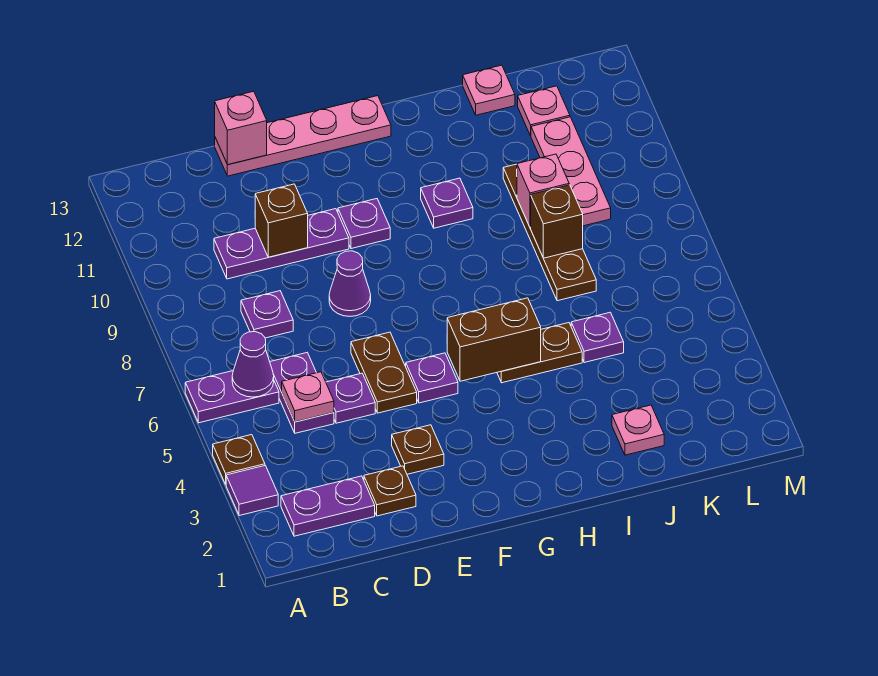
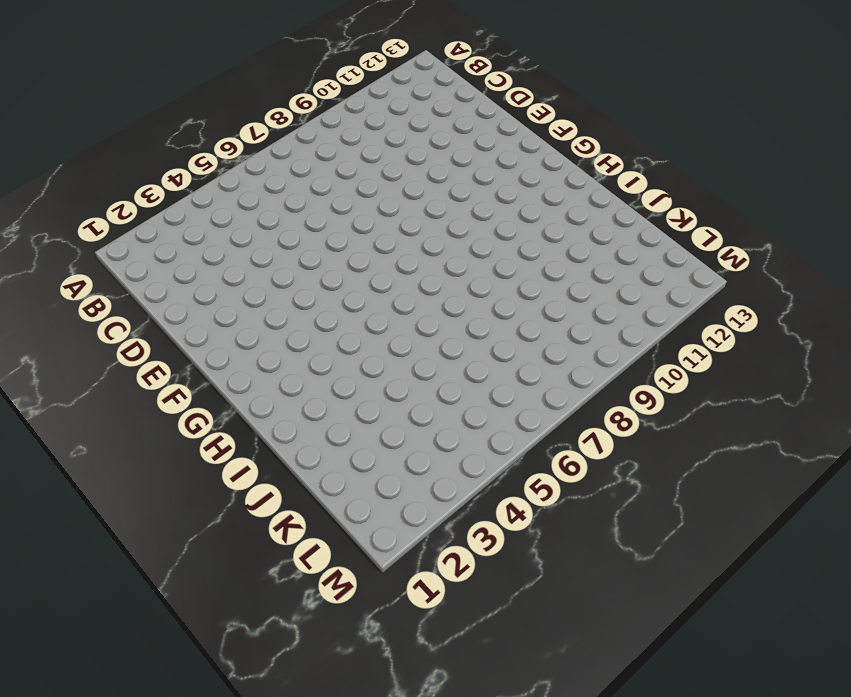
none -> purple tile A3 level 1
none -> brown plate A4 level 1
none -> purple plate A6:B6 level 1
none -> purple plate B2:C2 level 1

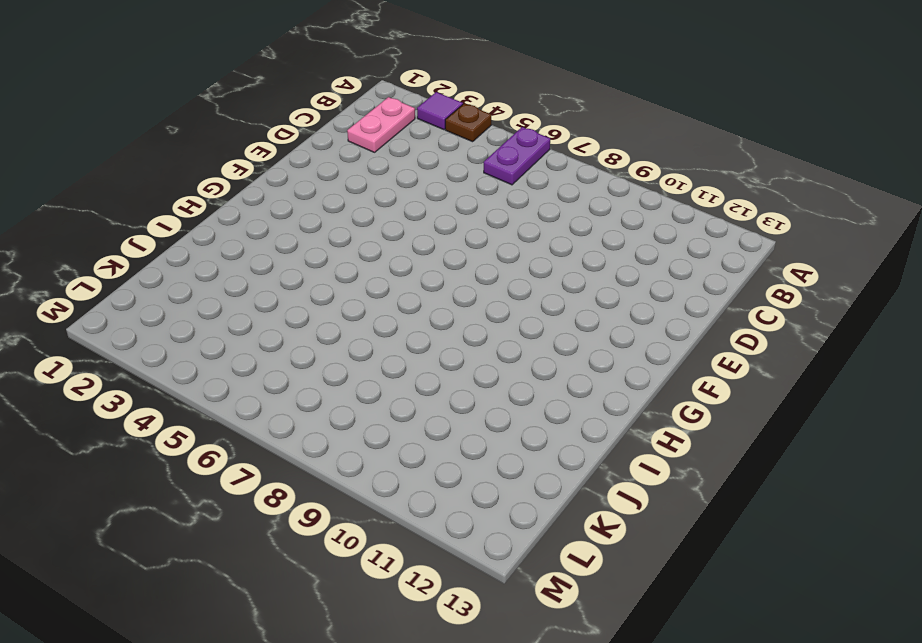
pink plate B2:C2 level 1 -> purple plate B2:C2 level 1
none -> purple plate C5:C6 level 1
none -> purple plate C8 level 1
none -> purple plate C10:E10 level 1
none -> brown plate D2 level 1

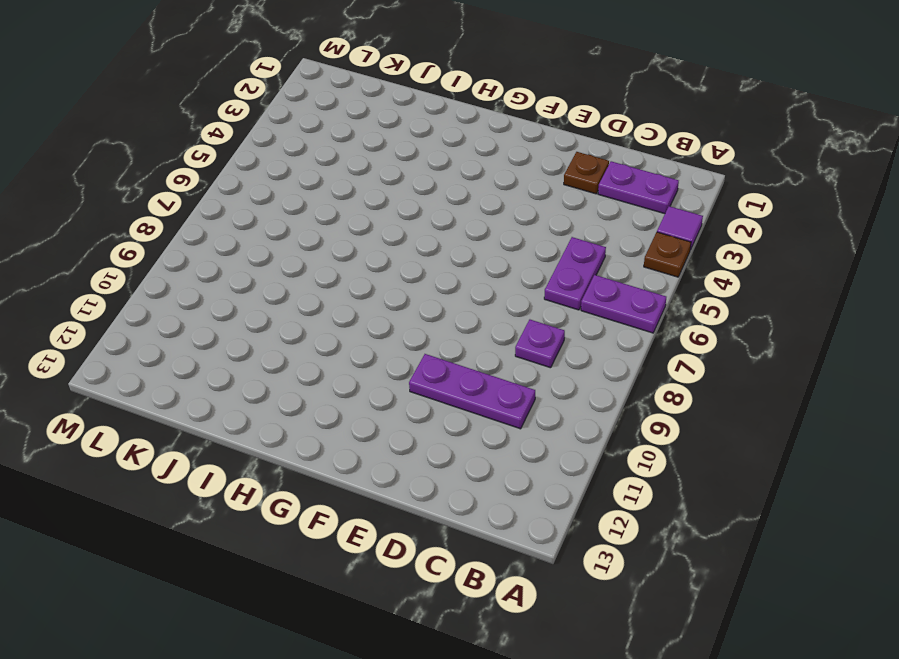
none -> purple plate D5 level 1
none -> pink plate D13:G13 level 1
none -> brown plate E3 level 1
none -> brown plate E5:E6 level 1

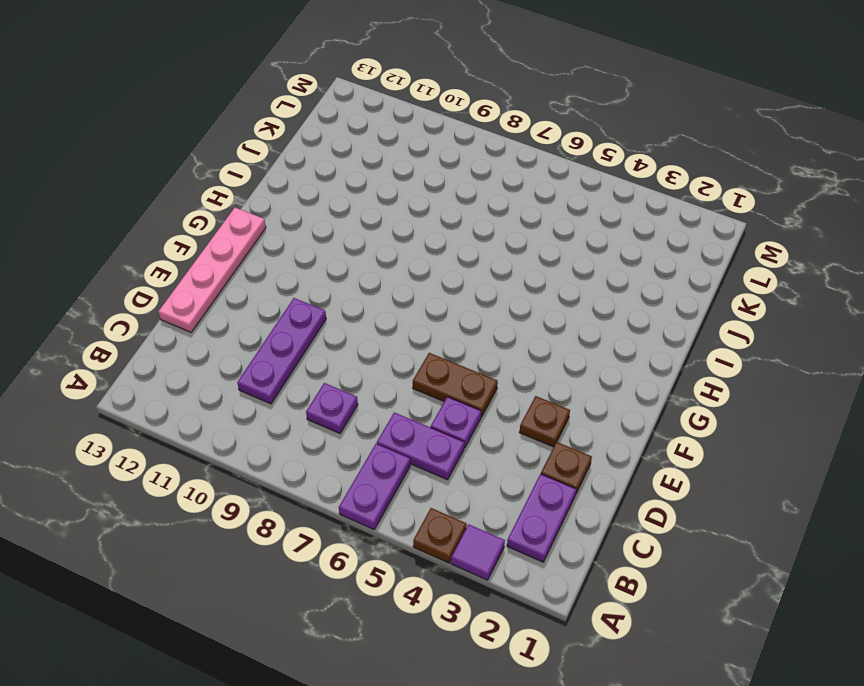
none -> purple cone E8 level 1
none -> purple plate F5 level 1
none -> purple plate F10 level 1
none -> brown plate H5:I5 level 1

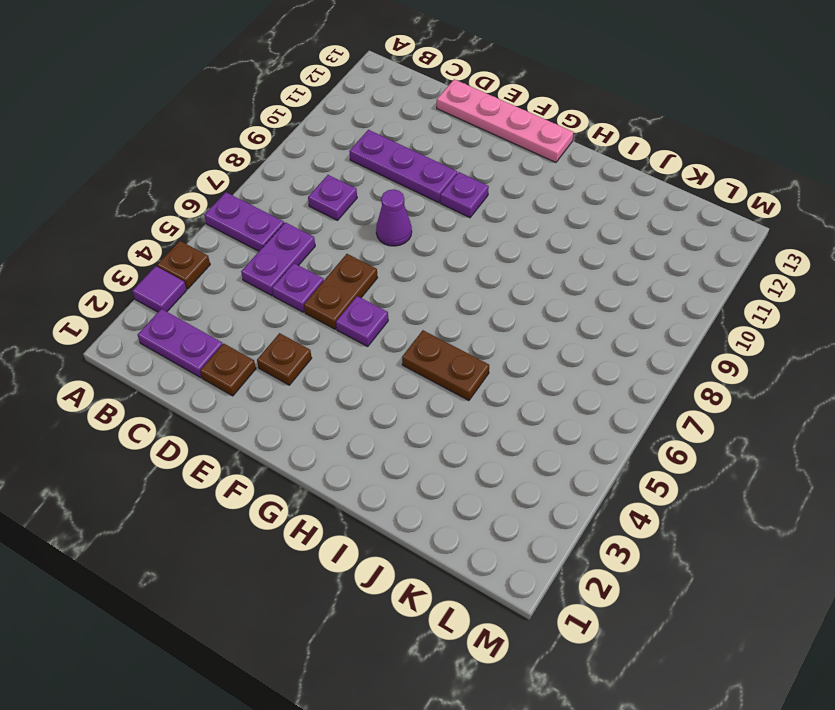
none -> purple plate H10 level 1
none -> pink plate J2 level 1
none -> purple plate J5 level 1
none -> brown plate J7:J10 level 1

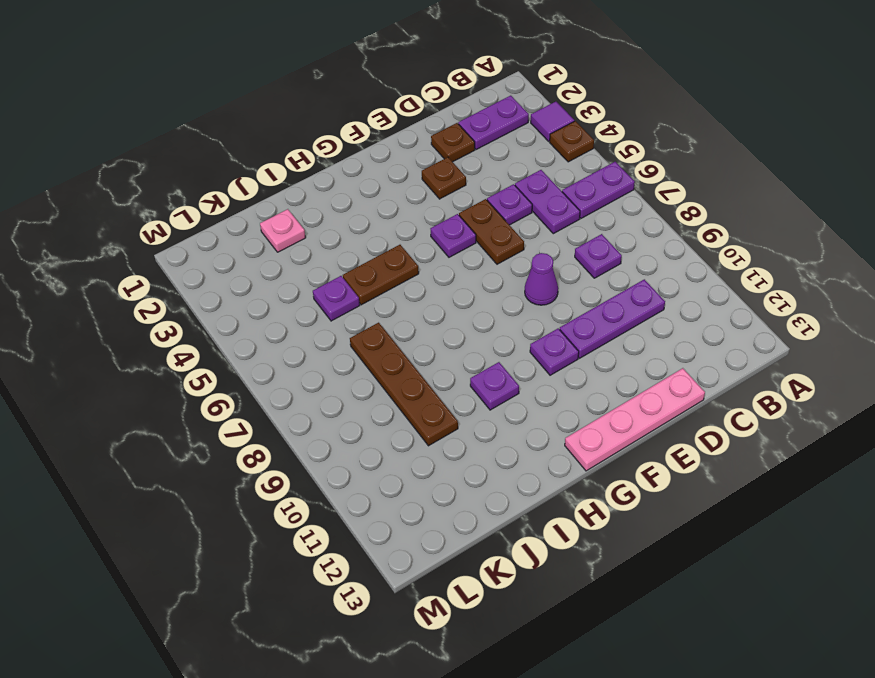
none -> pink plate J13 level 1
none -> pink plate K9:K11 level 1
none -> pink plate K12 level 1
none -> purple cone B6 level 2

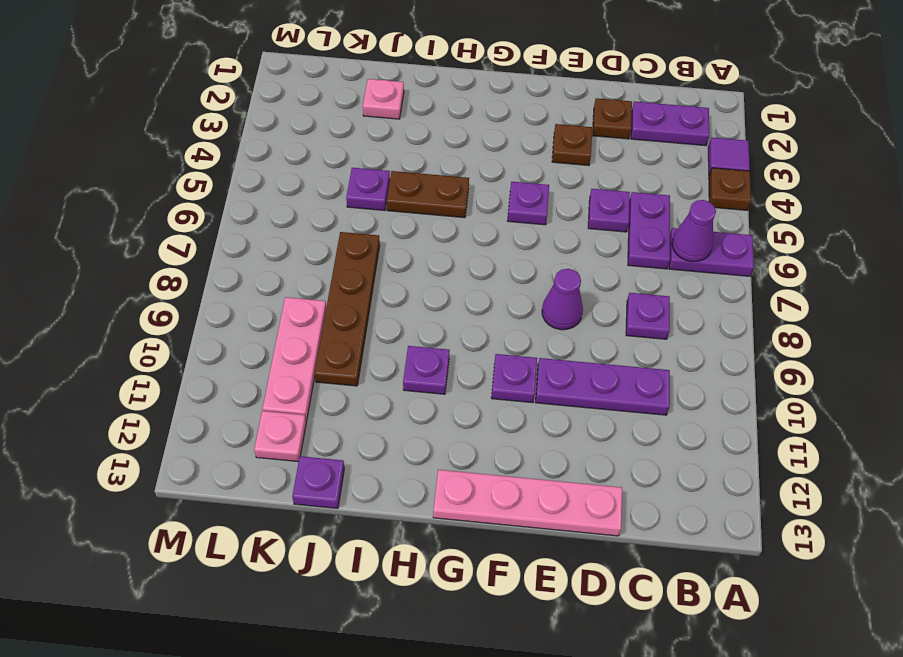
purple plate J13 level 1 -> pink plate J13 level 1
none -> brown plate E5:E6 level 1
none -> pink plate C5 level 2
none -> brown brick D10 level 2
none -> pink brick D13 level 2

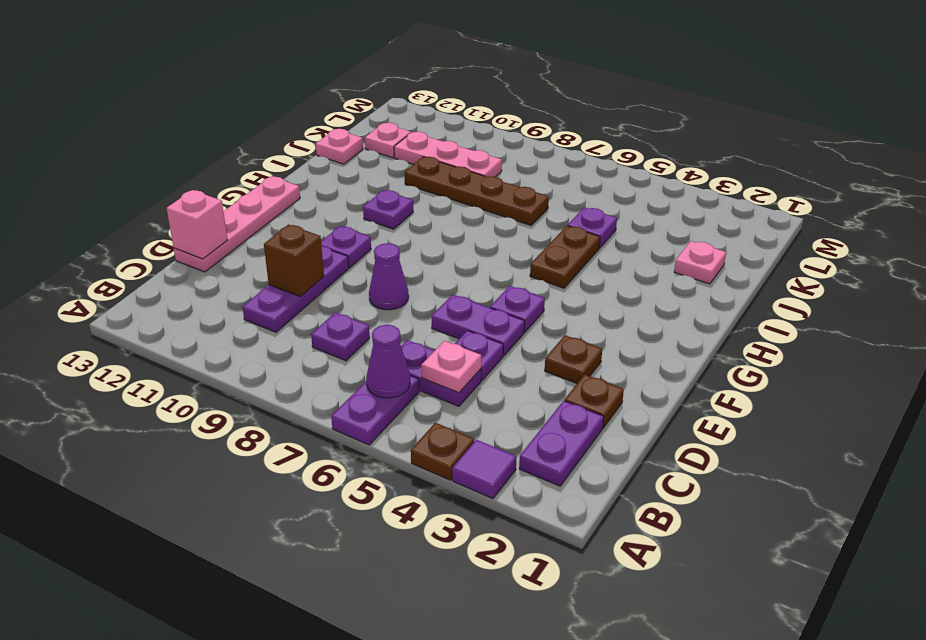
purple plate E5:E6 level 1 -> brown plate E5:E6 level 1
none -> brown brick G5:H5 level 2
none -> brown brick J8 level 2
none -> pink brick J9 level 2

